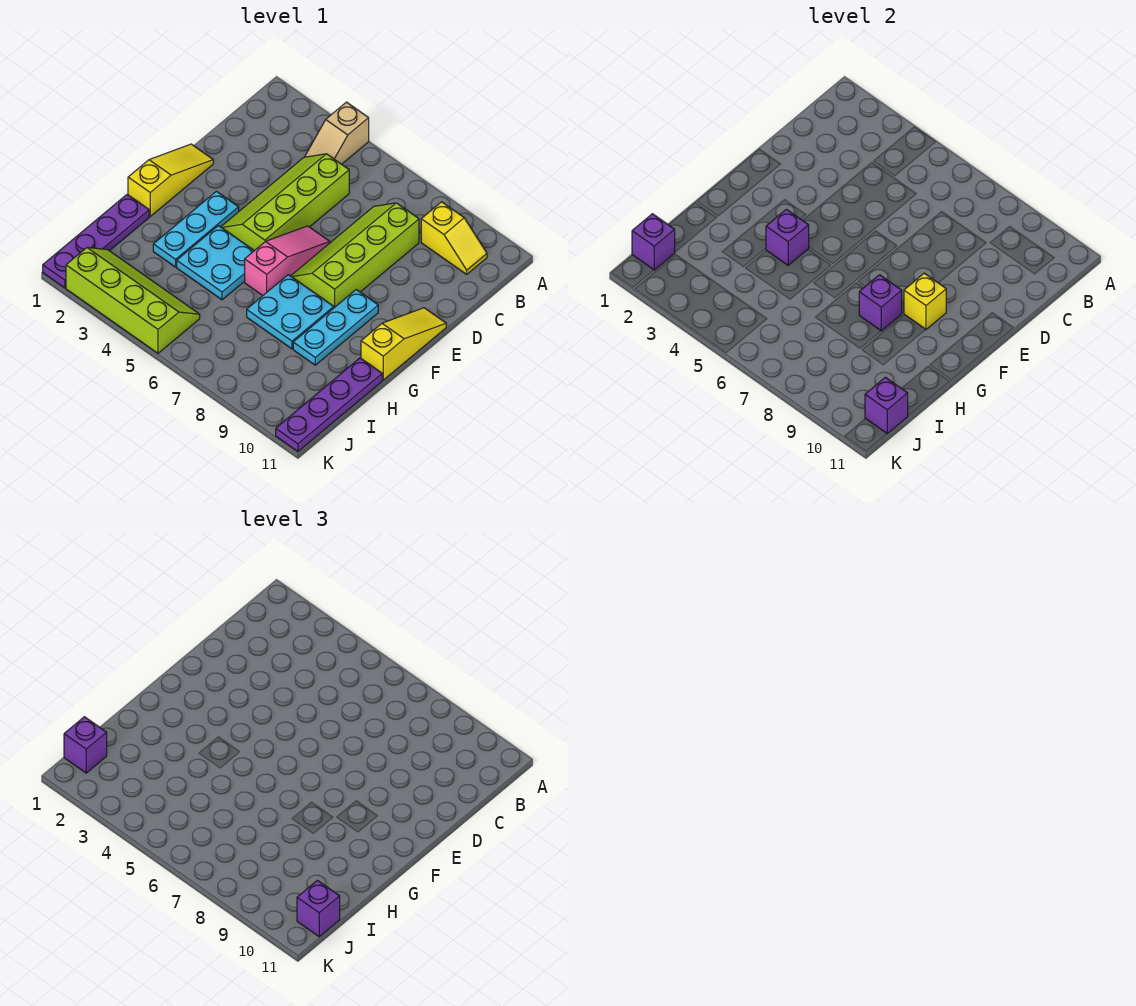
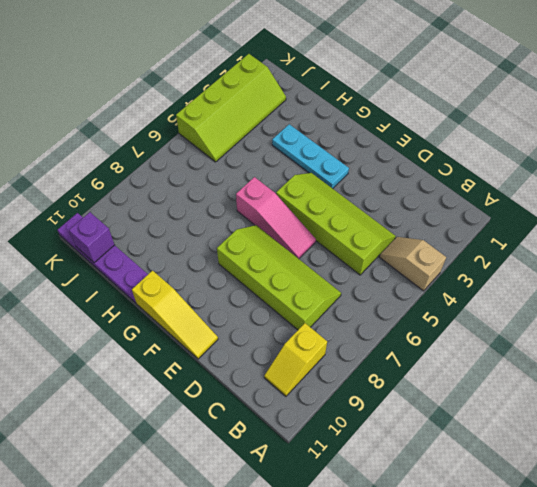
none -> yellow slope E1:G1 level 1 top G
none -> cyan plate F9:H9 level 1
none -> cyan plate G4:H5 level 1

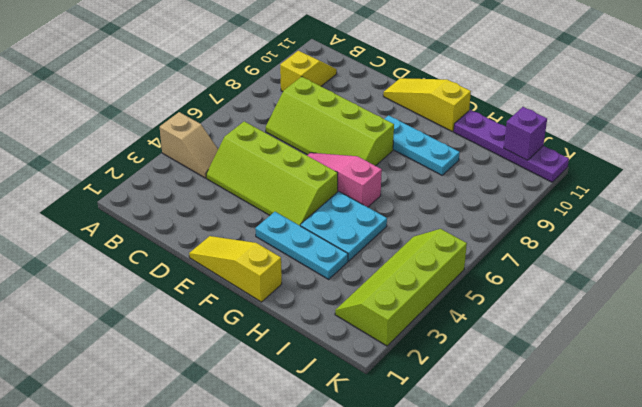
none -> cyan plate G7:H8 level 1
none -> purple plate H1:K1 level 1
none -> yellow brick F9 level 2

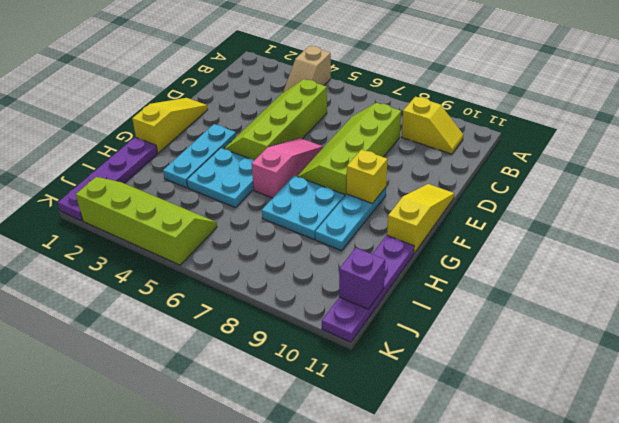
none -> purple brick G4 level 2
none -> purple brick G8 level 2
none -> purple brick J1 level 2

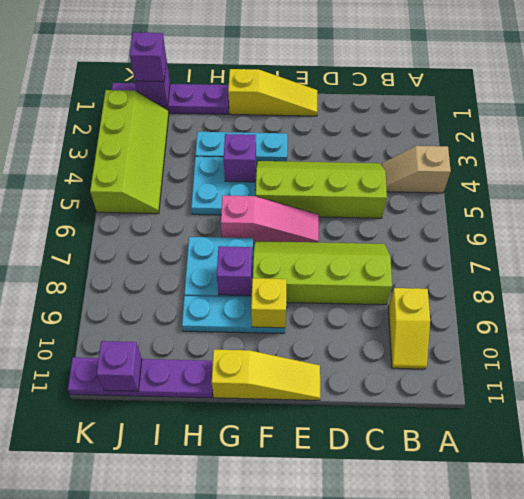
none -> purple brick J11 level 3

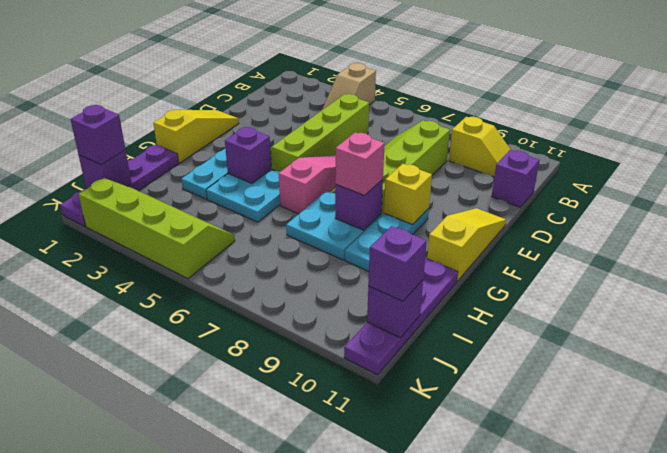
purple brick C11 level 1 -> none
pink brick G8 level 3 -> none

